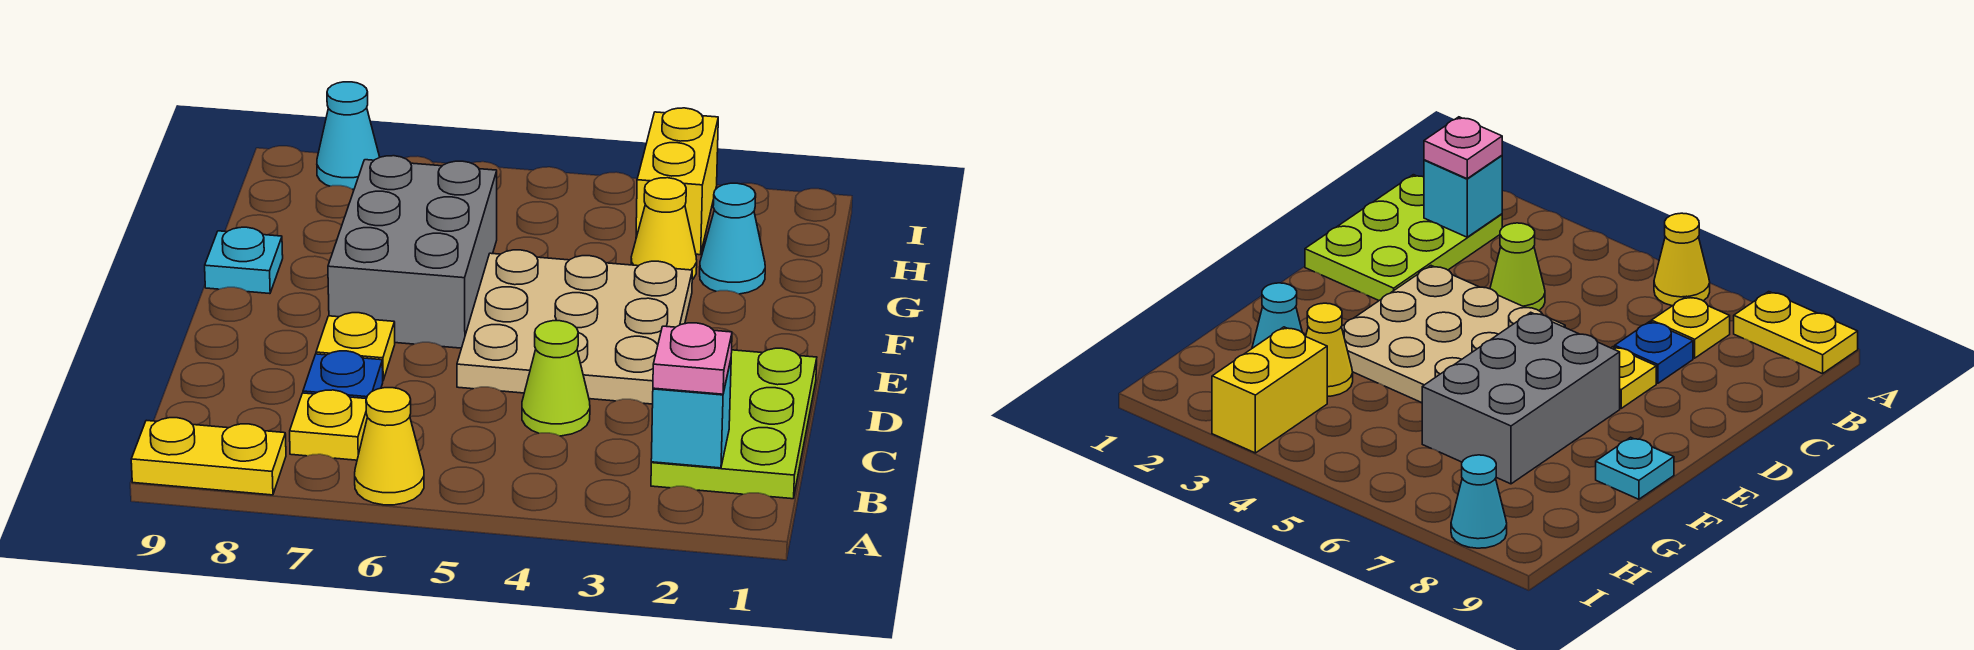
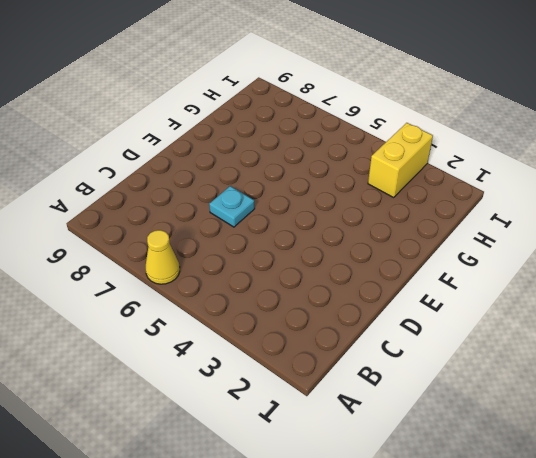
cyan plate D6 level 1 -> cyan plate F9 level 1
none -> yellow plate A8:A9 level 1
none -> lime plate B1:D2 level 1
none -> yellow plate B7 level 1

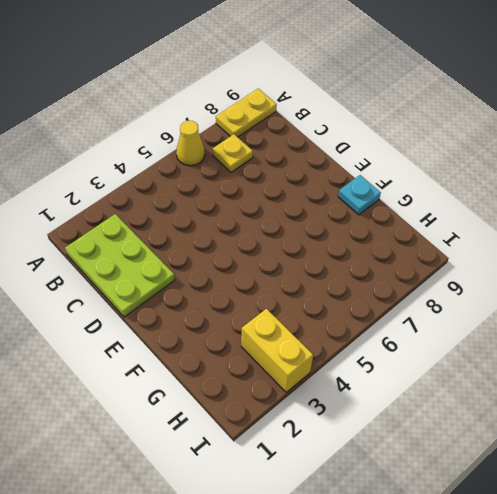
none -> lime cone C4 level 1
none -> blue plate C7 level 1
none -> tan plate D3:F5 level 1

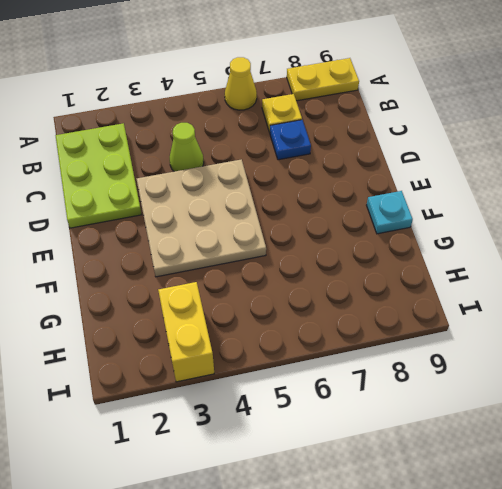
none -> yellow plate D7 level 1
none -> grey brick E6:G7 level 1
none -> cyan cone G2 level 1

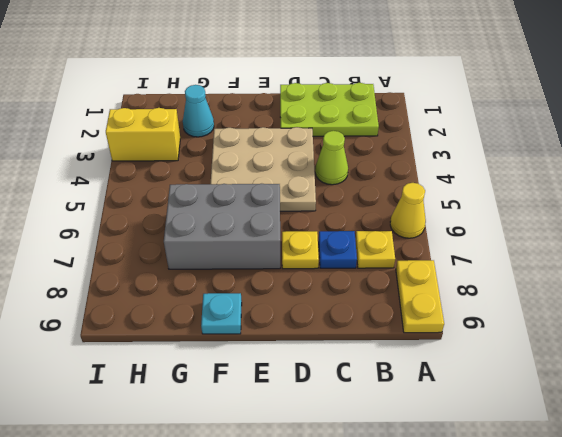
none -> yellow cone G3 level 1
none -> cyan cone I8 level 1
none -> cyan brick B2 level 2

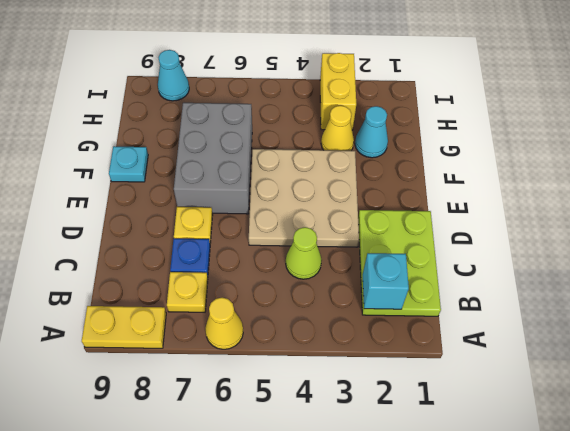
none -> pink plate B2 level 3

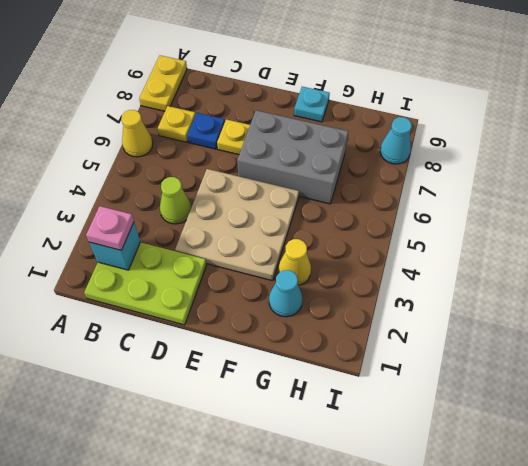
none -> yellow brick H3:I3 level 1

